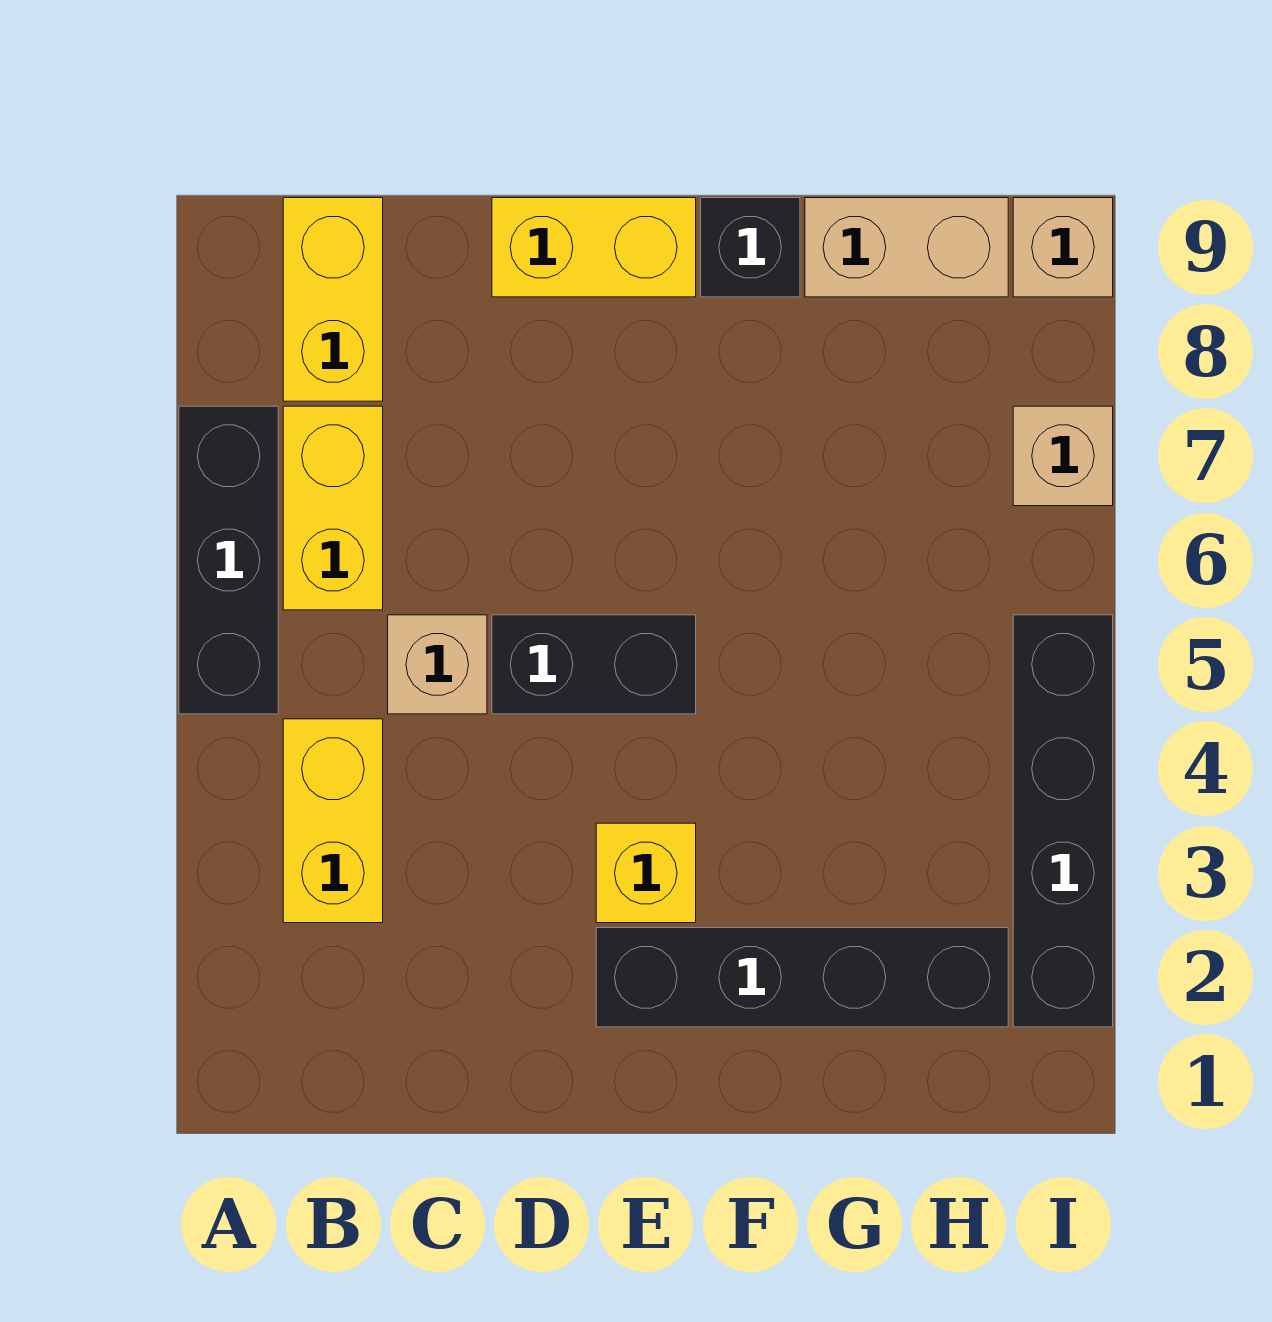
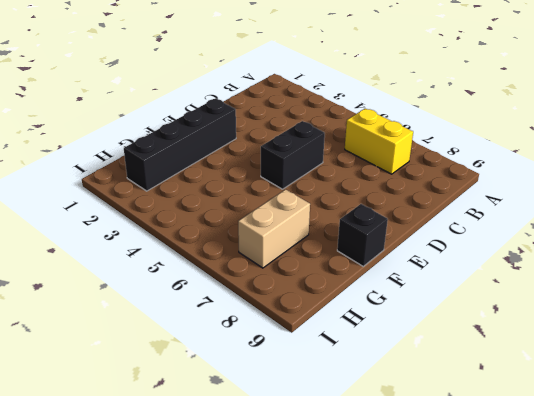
tan brick G7:H7 level 1 -> tan brick G9:H9 level 1
none -> black brick A5:A7 level 1
none -> yellow brick B3:B4 level 1
none -> yellow brick B8:B9 level 1

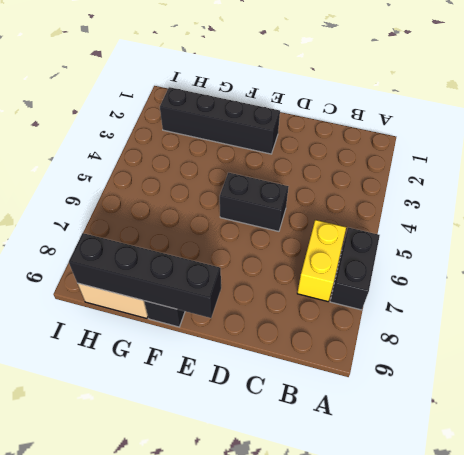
black brick A6:A7 level 1 -> black brick A5:A7 level 1
black brick E9:H9 level 2 -> black brick I2:I5 level 1
none -> yellow brick B3:B4 level 1
none -> yellow brick B8:B9 level 1
none -> tan brick C5 level 1

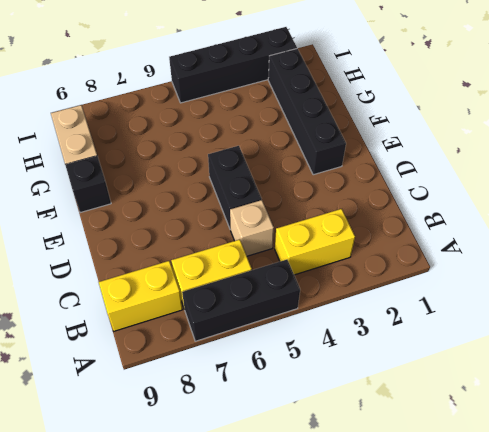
none -> yellow brick D9:E9 level 1
none -> yellow brick E3 level 1
none -> tan brick I7 level 1

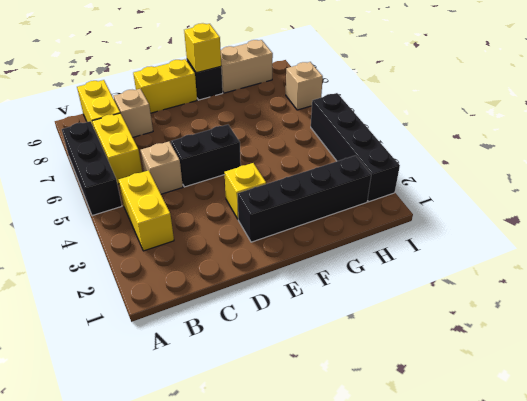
tan brick C8 level 1 -> tan brick I9 level 1
yellow brick F9 level 2 -> none

